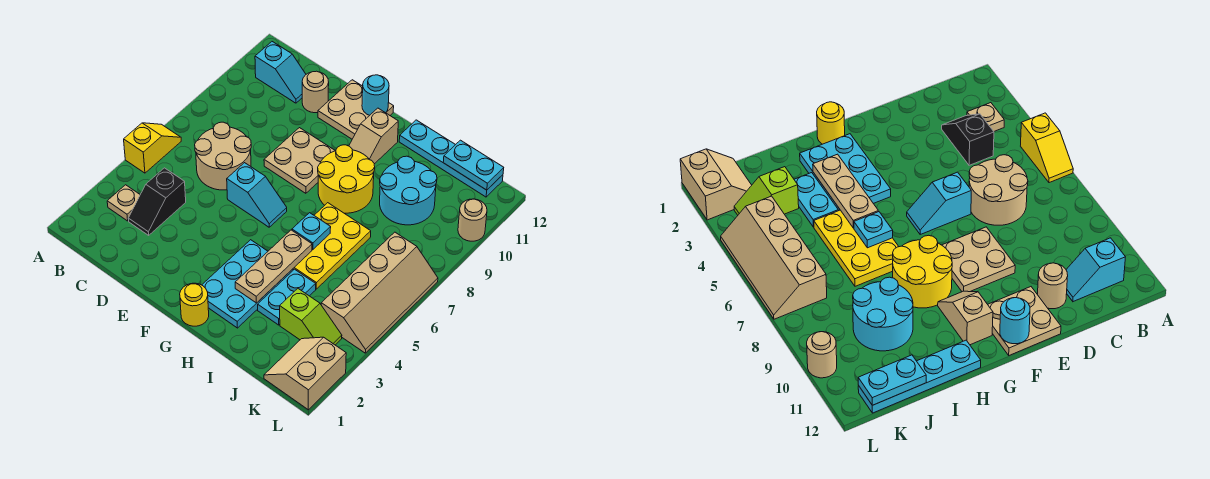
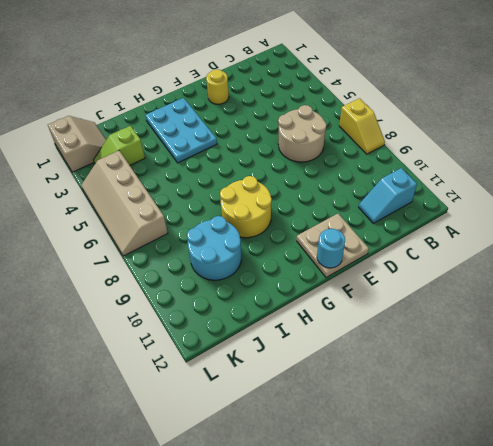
yellow slope A7:A8 level 1 top 7 -> yellow slope A5:A6 level 1 top 5
yellow round brick E2 level 1 -> yellow round brick G1 level 1
none -> tan plate B3 level 1
none -> black slope C3:C4 level 1 top 4
none -> tan round brick D11 level 1

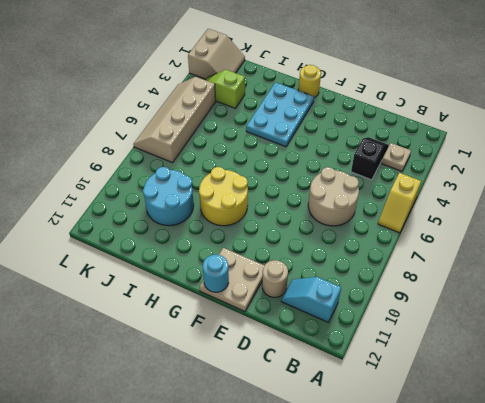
none -> cyan slope E6:F6 level 1 top E
none -> tan plate E8:F9 level 1
none -> tan slope G10:G11 level 1 top 11

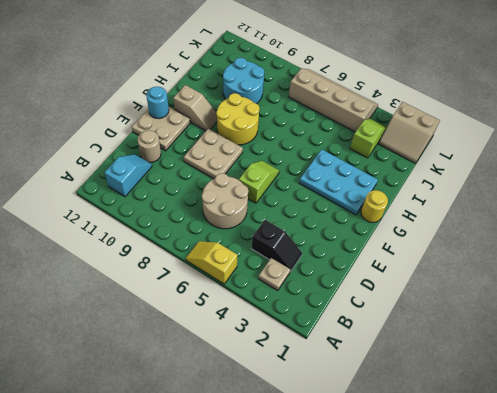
lime slope E6:F6 level 1 top E -> cyan slope E6:F6 level 1 top E
none -> yellow plate H5:I7 level 1
none -> cyan plate H12:K12 level 1
none -> cyan plate I3:I4 level 1

